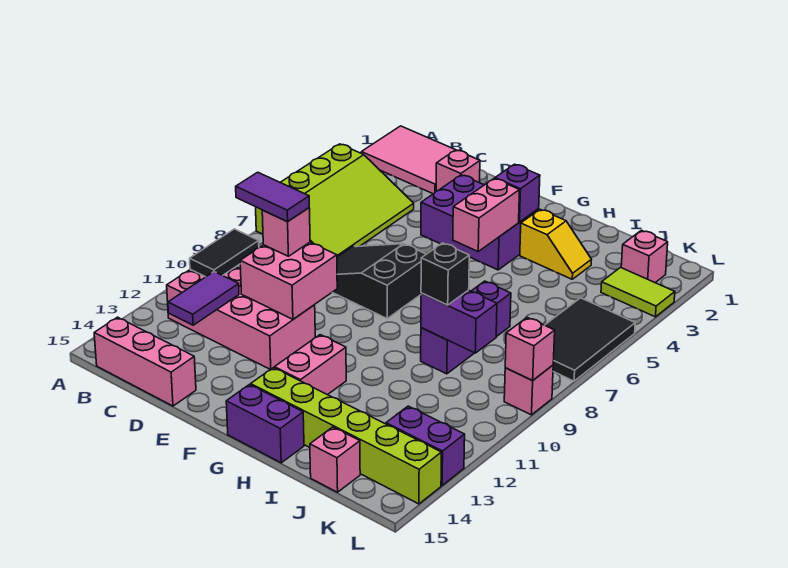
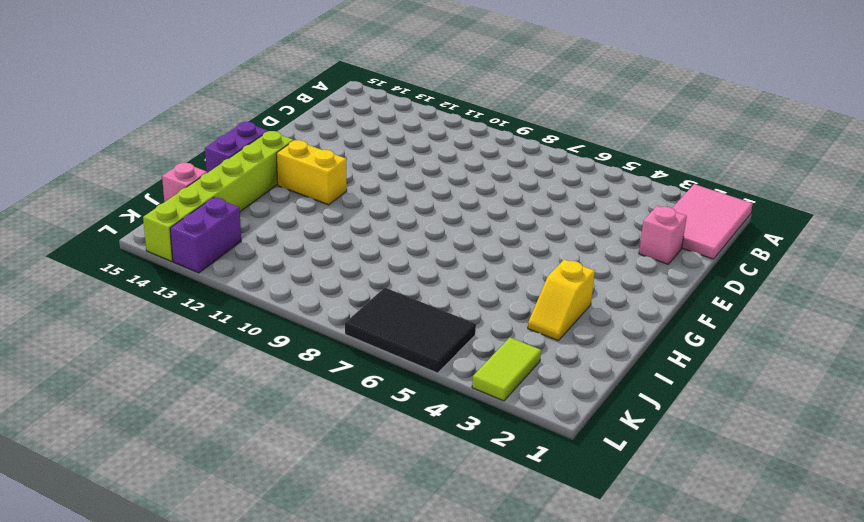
yellow brick G12:G13 level 1 -> pink brick G12:G13 level 1
none -> lime slope A4:C7 level 1 top A
none -> pink brick B11:E12 level 1
none -> pink brick B15:D15 level 1

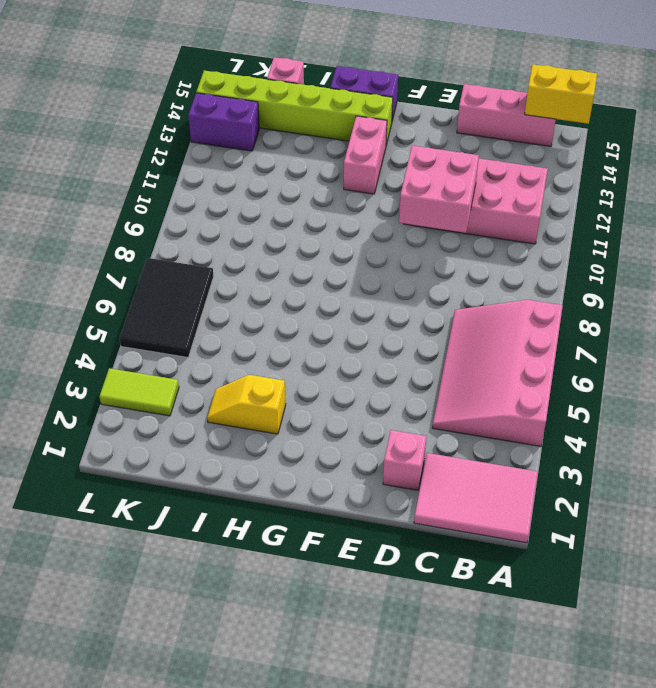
pink slope A4:C7 level 1 top A -> lime slope A4:C7 level 1 top A
yellow brick A15:B15 level 2 -> none
none -> black slope D7:F8 level 1 top F
none -> purple brick E3:G4 level 1
none -> purple brick I7:I9 level 1

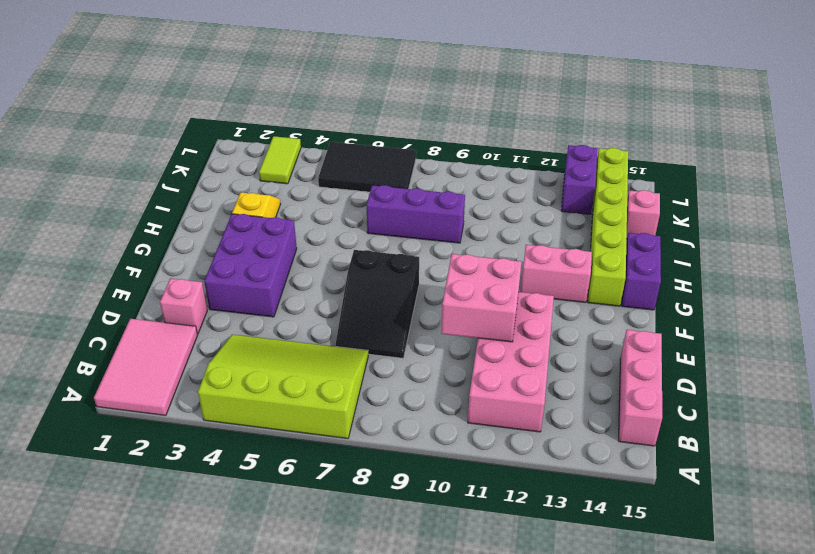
none -> pink brick K2 level 1
none -> pink brick L9 level 1
none -> black tile B10:B11 level 2

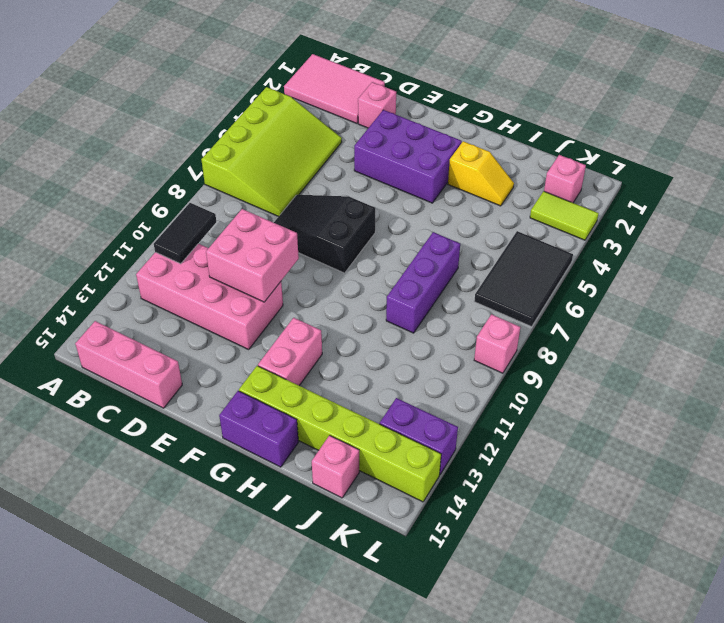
none -> purple tile C12:C13 level 2
none -> purple brick G3 level 2
none -> pink brick G4:G5 level 2

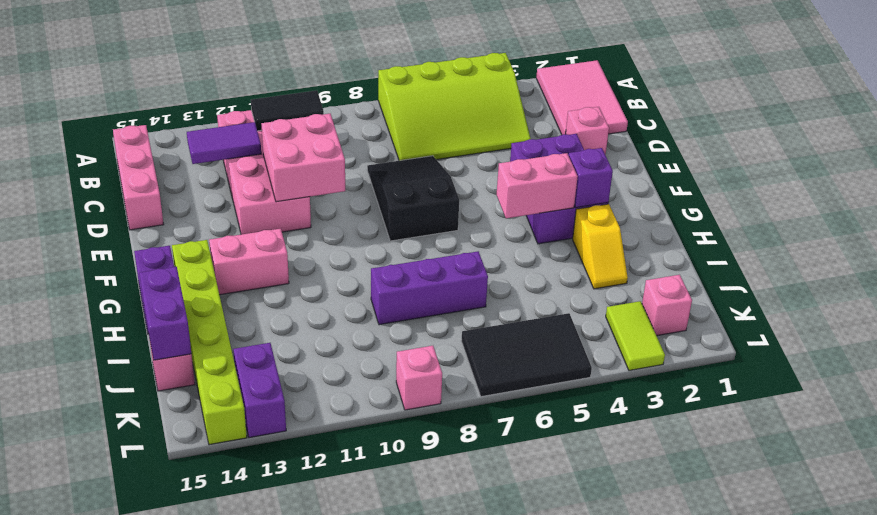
purple brick I15:J15 level 2 -> purple brick I9:J9 level 2
none -> pink brick L9 level 2
none -> pink brick D10 level 3
none -> black brick I9 level 3

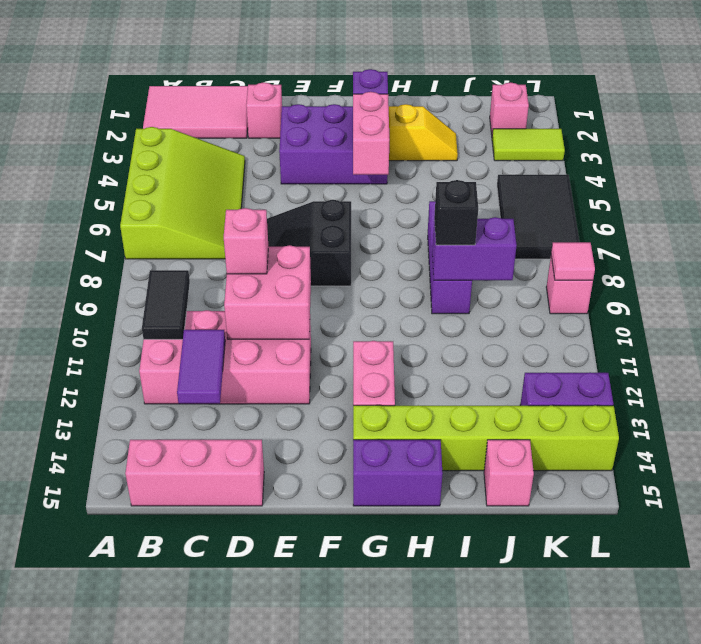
pink tile L9 level 2 -> pink brick L9 level 2
none -> purple tile C10:D10 level 4

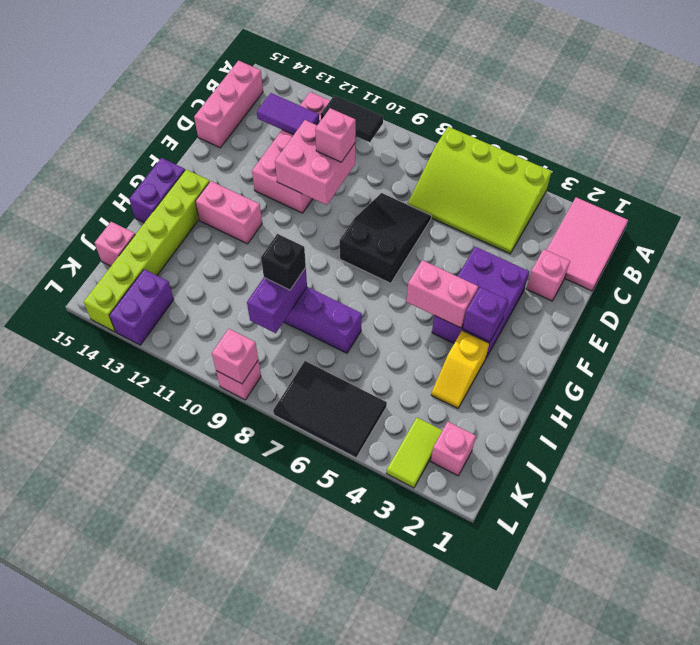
none -> purple tile C10:D10 level 4

